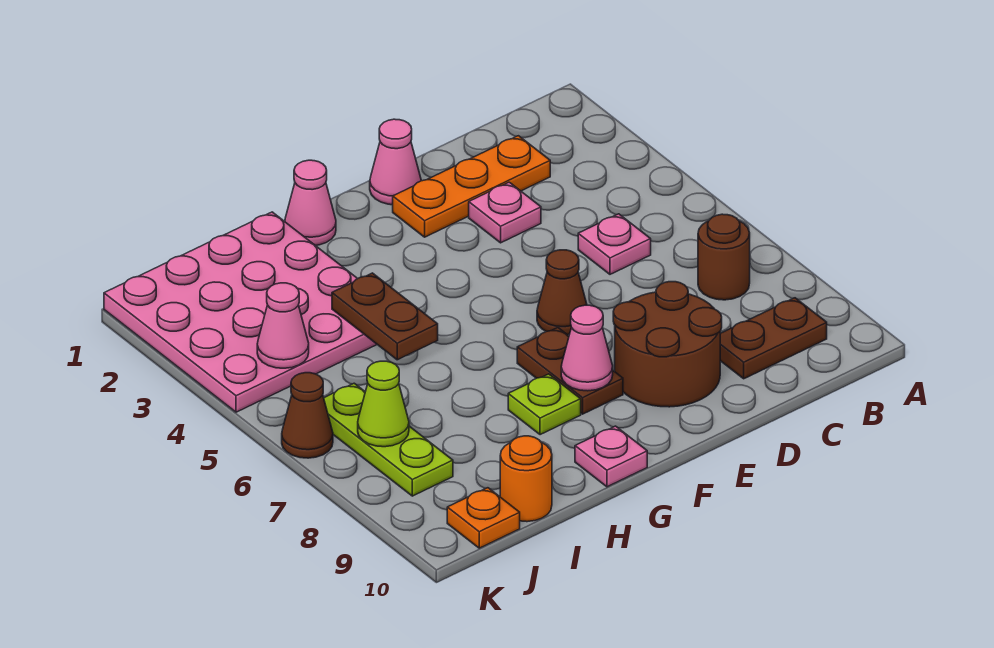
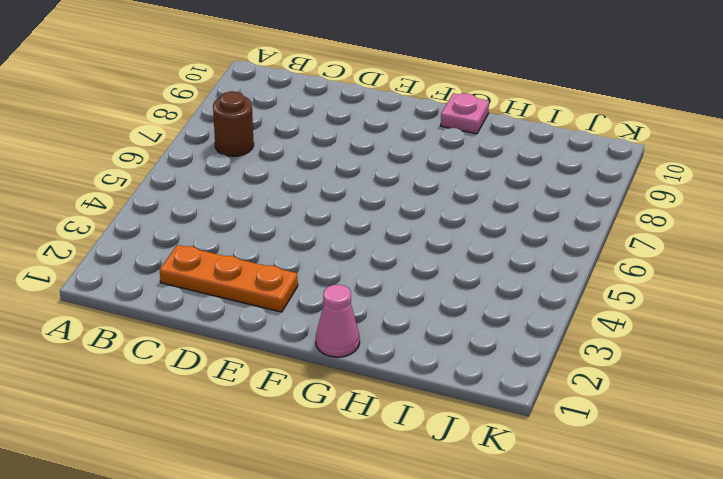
none -> brown plate B9:C9 level 1
none -> pink plate C5 level 1
none -> pink plate D3 level 1

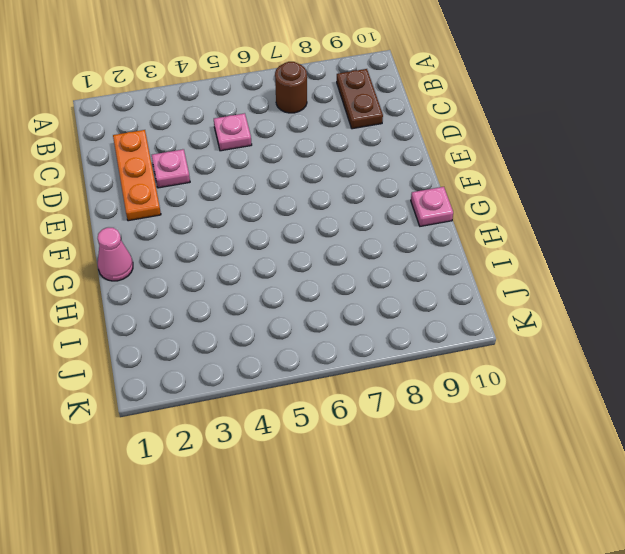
none -> brown round brick D8:E9 level 1
none -> pink cone E1 level 1
none -> brown cone E6 level 1

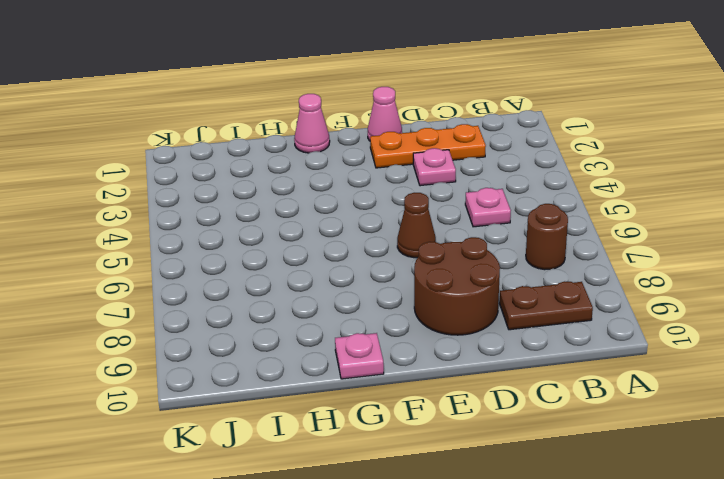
none -> brown plate F7:F8 level 1
none -> lime plate G8 level 1
none -> pink plate H1:K4 level 1

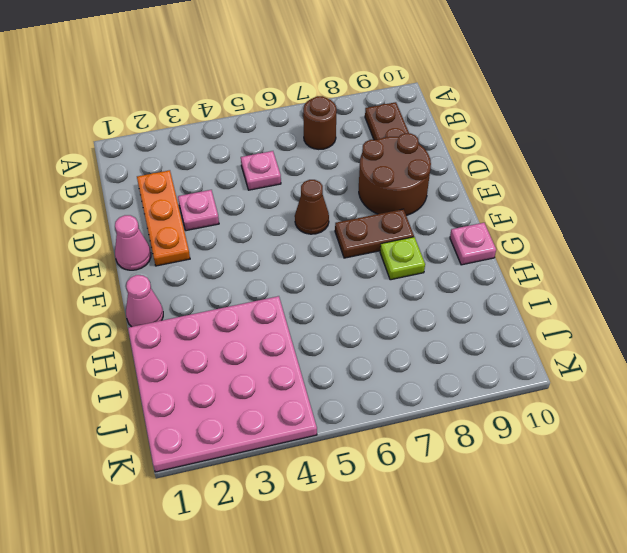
none -> orange round brick I10 level 1
none -> lime plate J6:J8 level 1
none -> orange plate J10 level 1

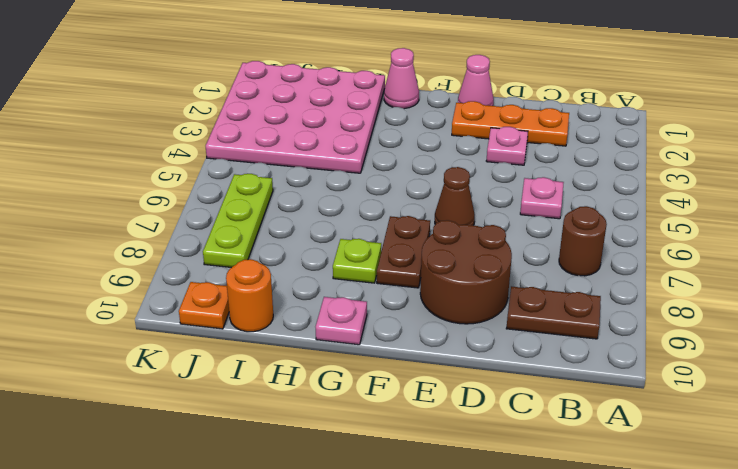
none -> brown cone K6 level 1
none -> pink cone F8 level 2
none -> brown plate H4:H5 level 2

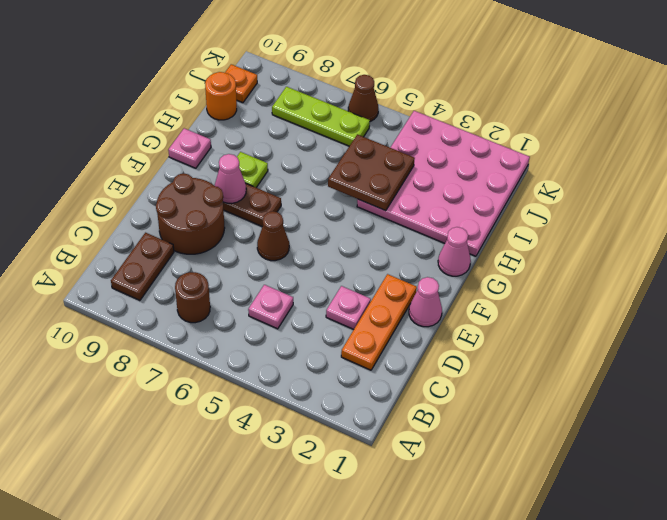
brown plate H4:I5 level 2 -> brown plate H4:H5 level 2
none -> pink cone J4 level 2
none -> lime cone J7 level 2

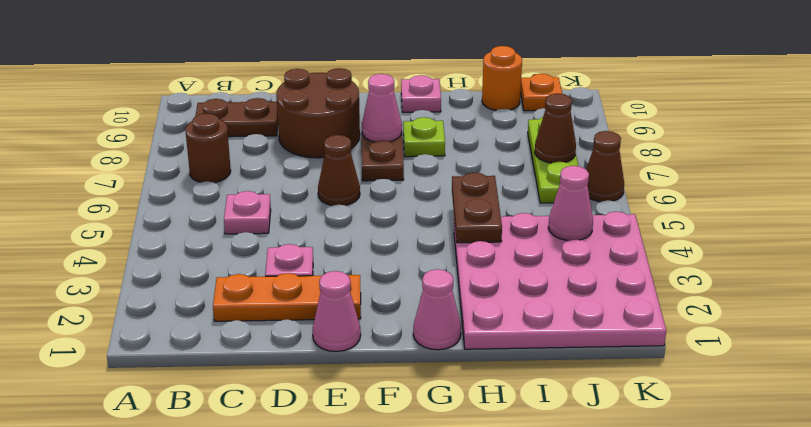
brown cone J7 level 2 -> lime cone J7 level 2

